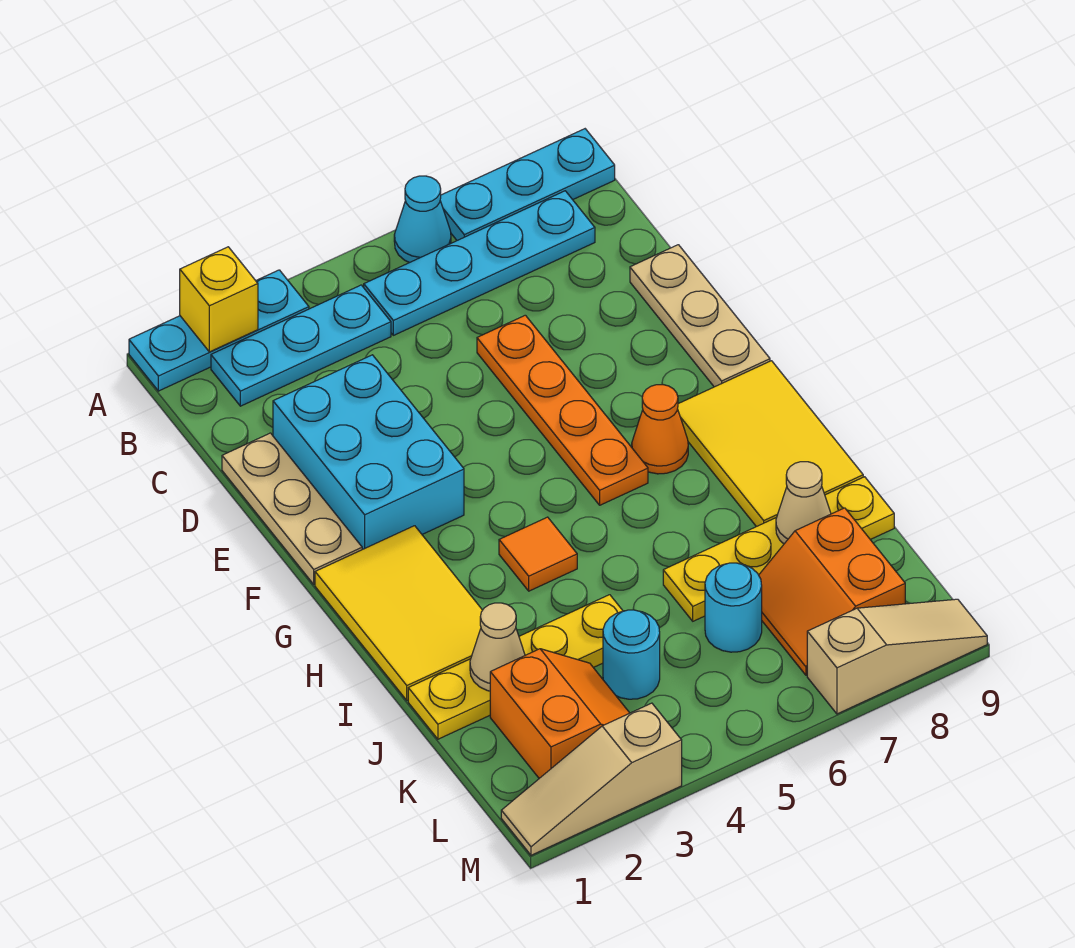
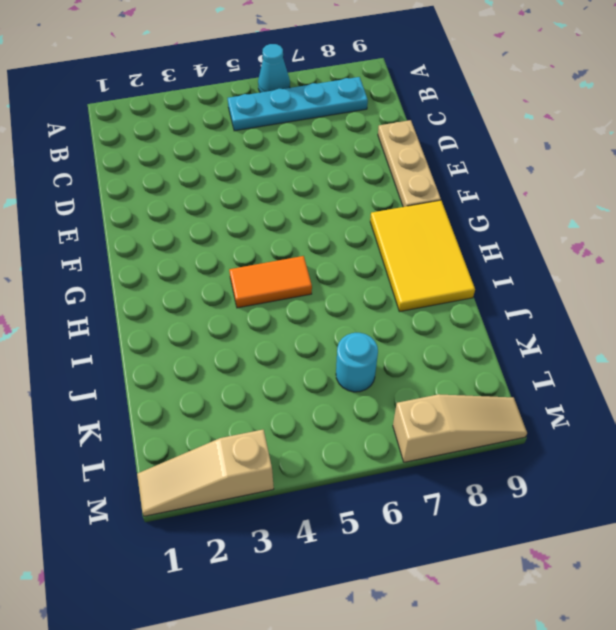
orange tile H4:H5 level 1 -> orange tile H4 level 1
none -> cyan plate A1:A3 level 1
none -> cyan plate A7:A9 level 1
none -> cyan plate B2:B4 level 1

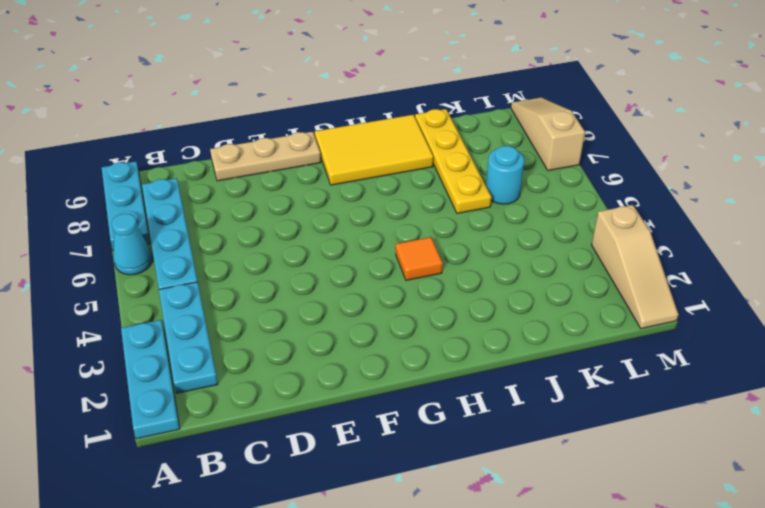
none -> tan plate D1:F1 level 1
none -> cyan brick D2:F3 level 1
none -> orange plate D6:G6 level 1

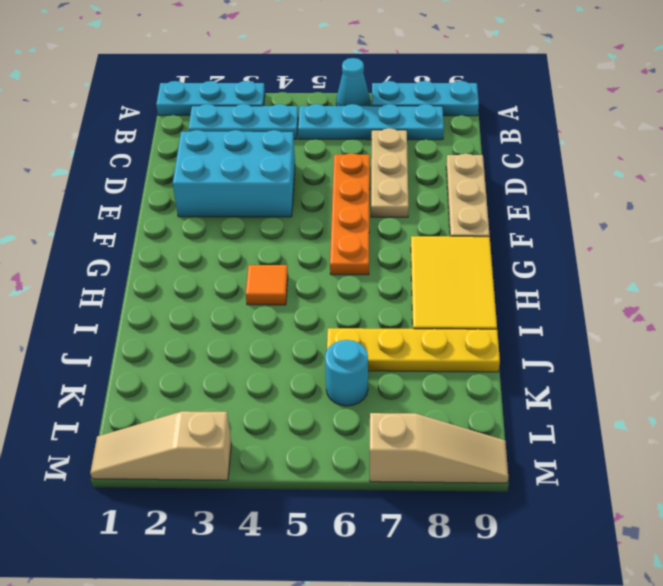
tan plate C7:E7 level 1 -> tan plate D1:F1 level 1
cyan brick D2:E4 level 1 -> cyan brick D2:F3 level 1
none -> yellow tile G1:I2 level 1
none -> orange cone G7 level 1
none -> yellow plate J1:J4 level 1

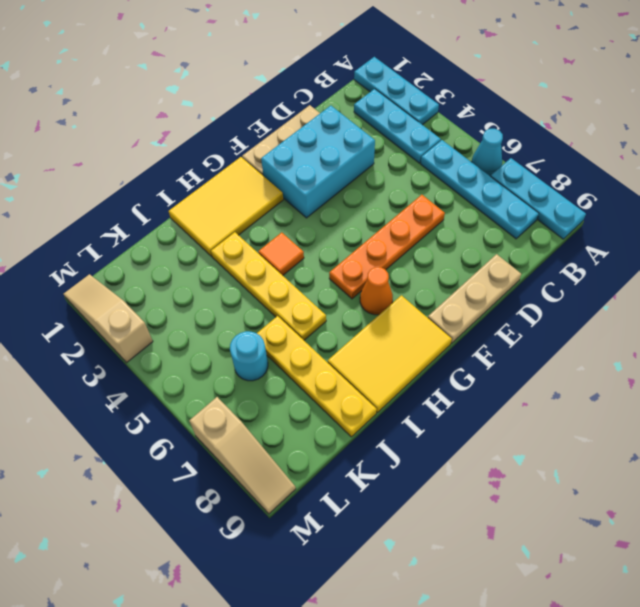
yellow plate I3:I6 level 1 -> yellow plate J1:J4 level 1
none -> orange slope K2:L3 level 1 top 2
none -> cyan round brick K4 level 1
none -> orange slope K7:L8 level 1 top 8

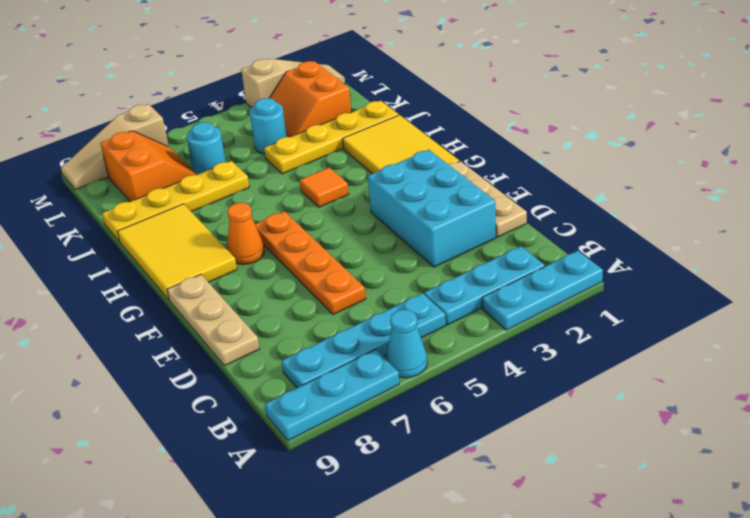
none -> yellow brick A2 level 2
none -> tan cone J2 level 2
none -> tan cone J8 level 2

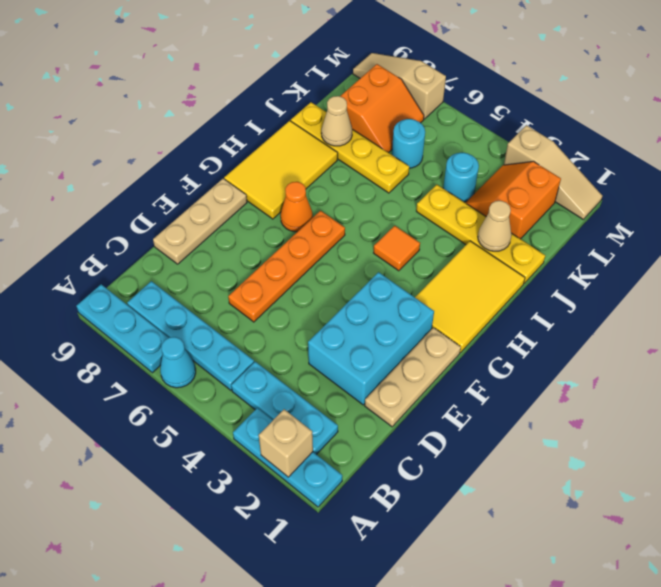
tan brick A2 level 2 -> yellow brick A2 level 2

